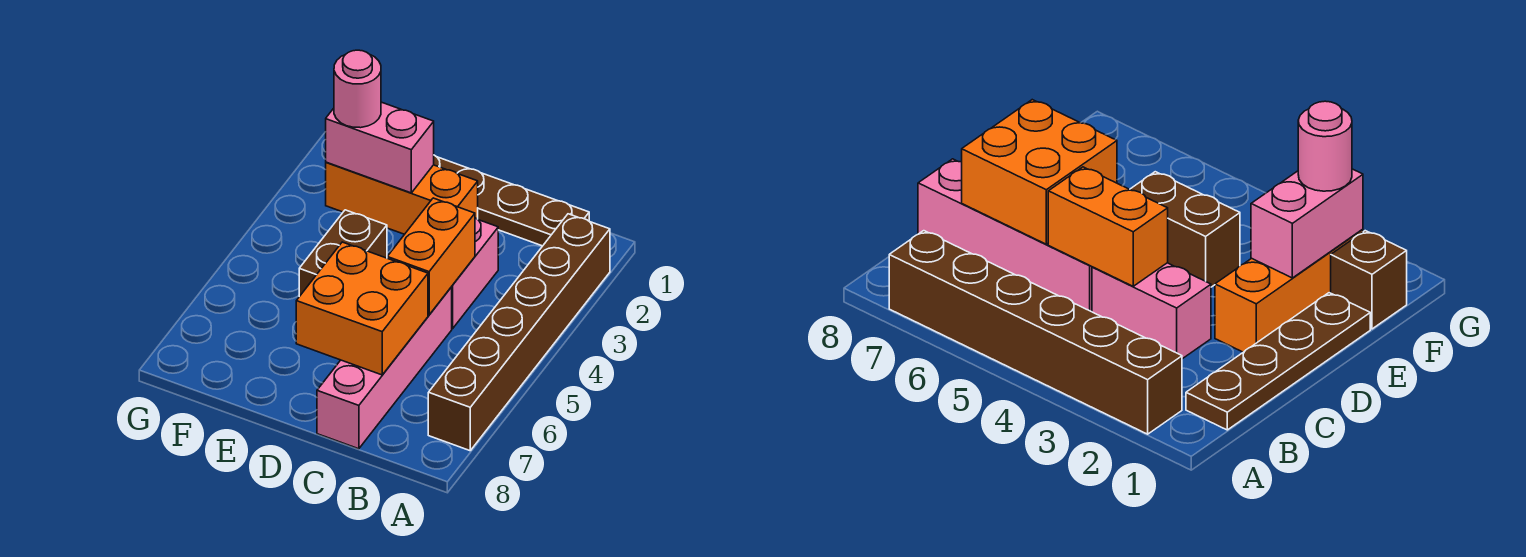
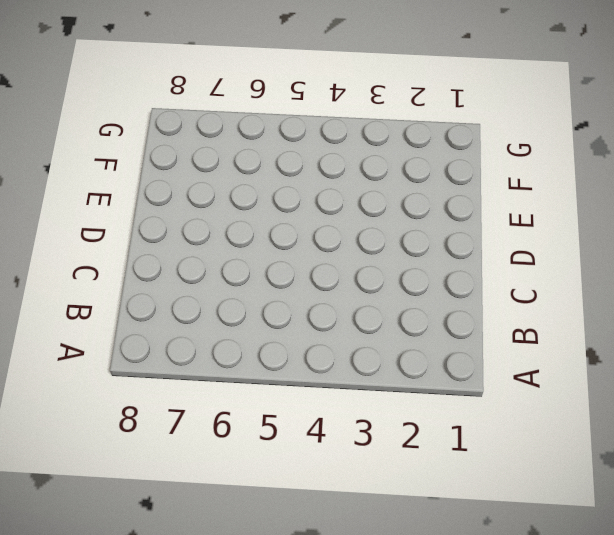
none -> brown brick A2:A7 level 1
none -> brown plate B1:E1 level 1

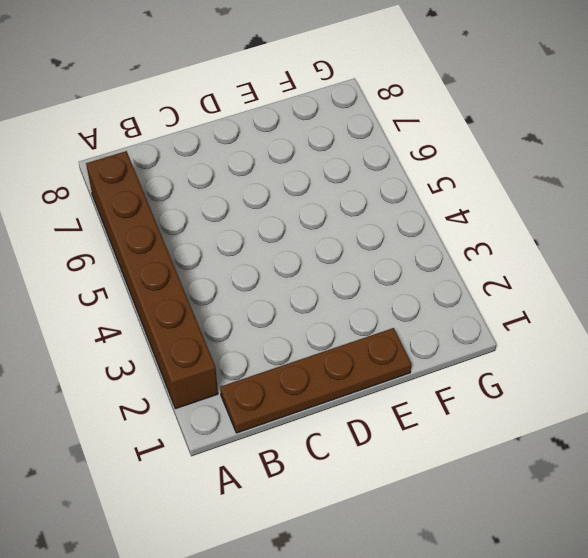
none -> pink brick C3:C4 level 1
none -> pink brick C5:C8 level 1

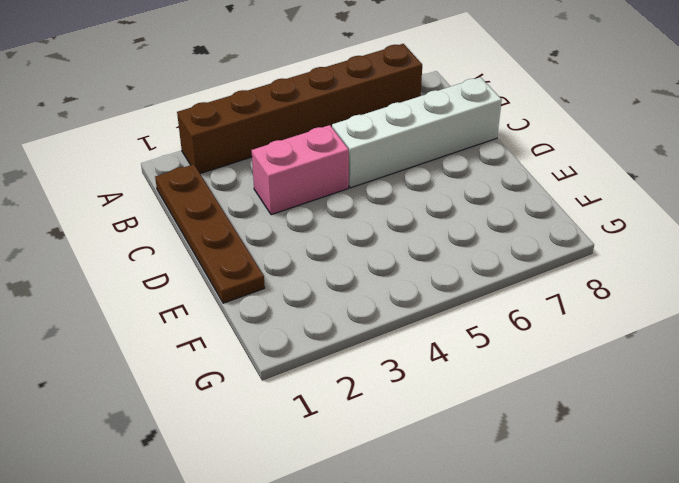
white brick C5:C8 level 1 -> pink brick C5:C8 level 1
none -> orange brick D2:F2 level 1
none -> brown brick E4:E5 level 1

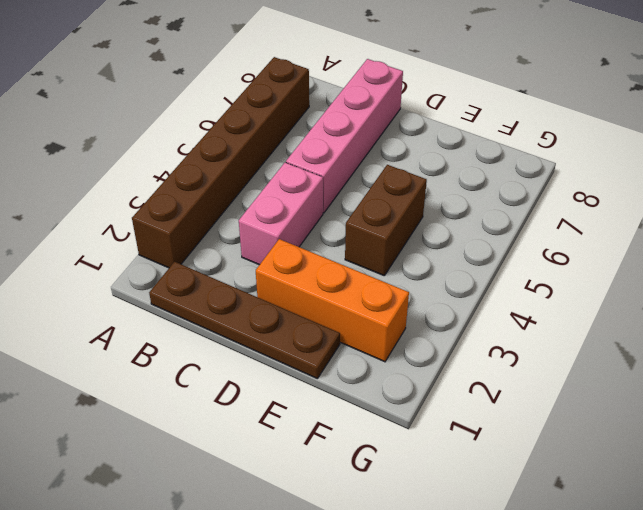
none -> brown brick F1 level 1
none -> orange brick C4:C5 level 2

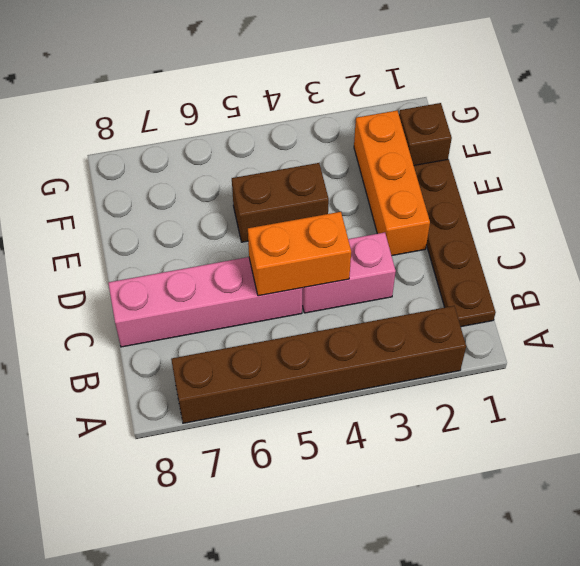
none -> orange brick C6:D7 level 2
none -> pink brick E2:F2 level 2

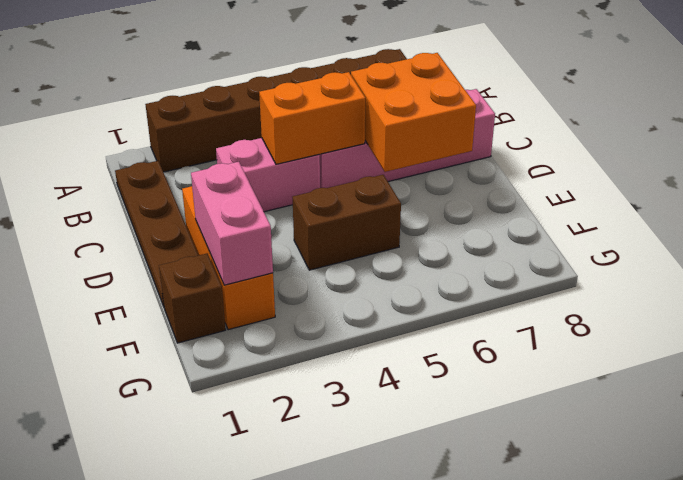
none -> pink round brick F2 level 3

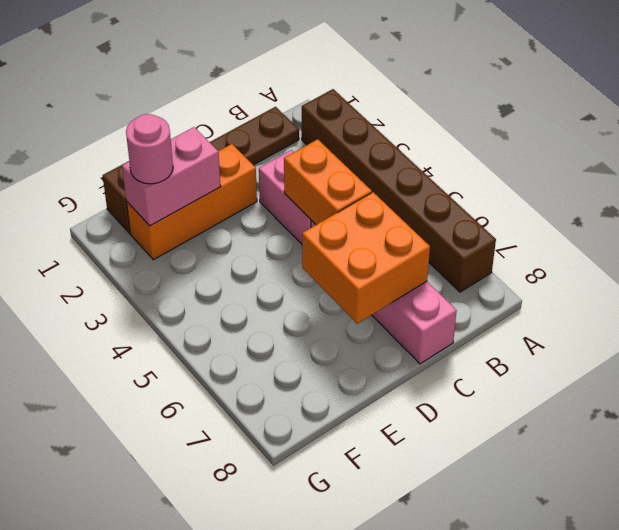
none -> brown brick E4:E5 level 1

